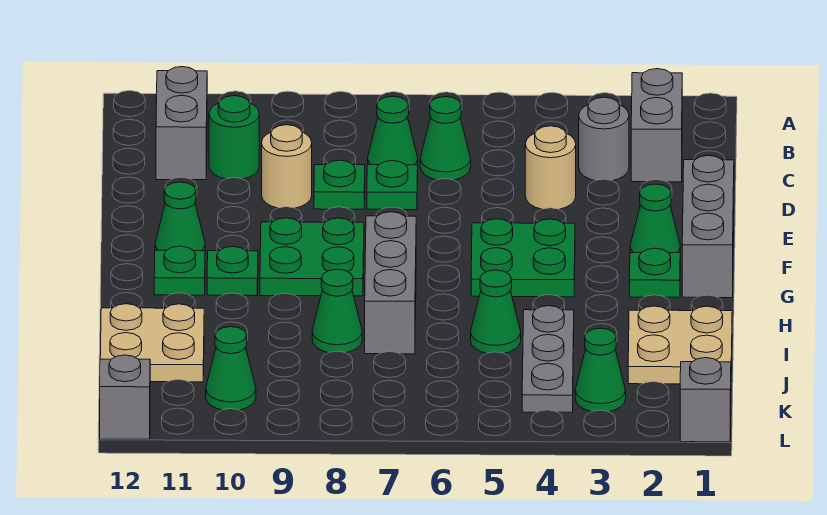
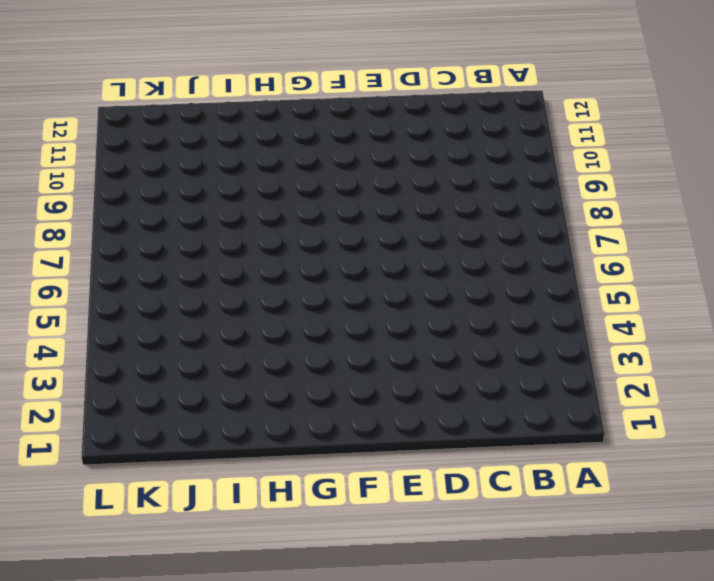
none -> grey brick B2:C2 level 1
none -> grey brick B11:C11 level 1
none -> grey round brick C3 level 1

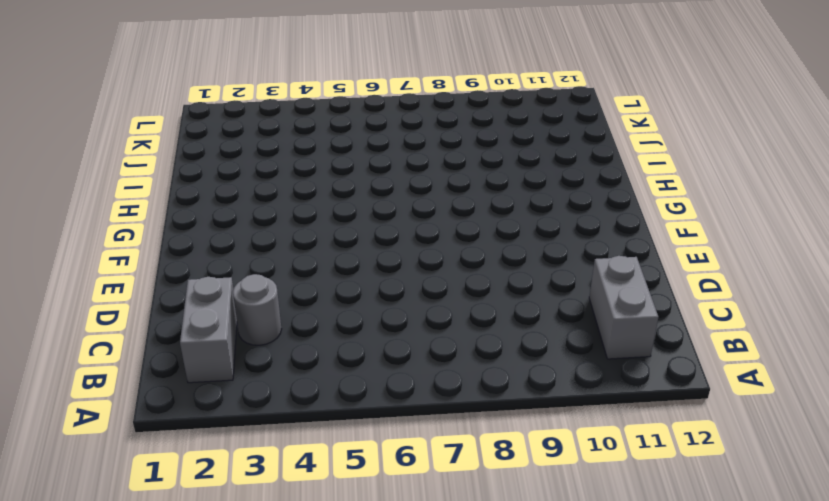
none -> green cone C6 level 1
none -> green cone C7 level 1
none -> green round brick C10 level 1

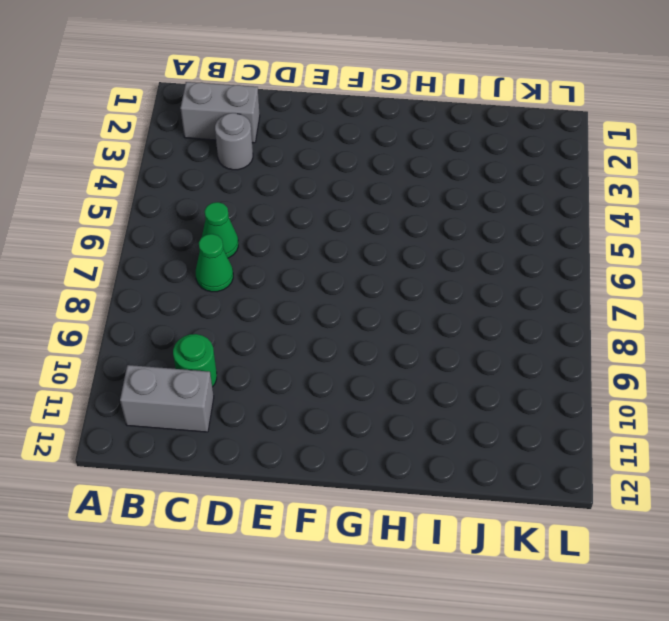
none -> tan round brick D4 level 1
none -> green plate D7 level 1
none -> green plate D8 level 1

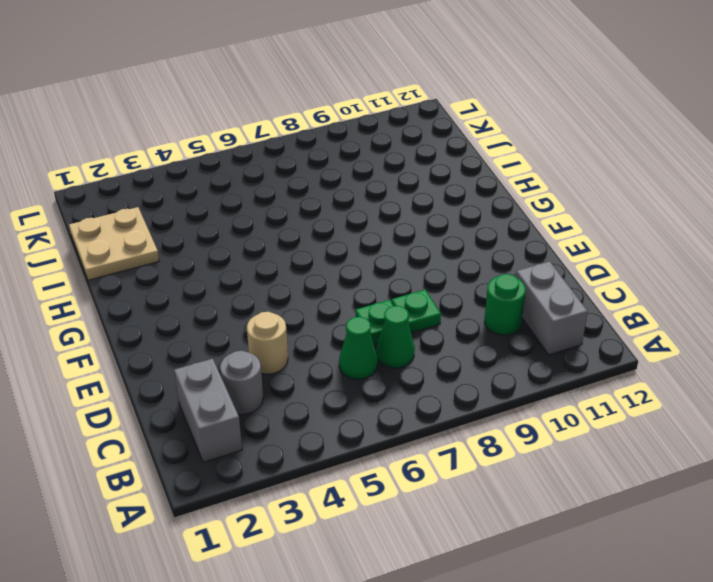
none -> tan round brick D9 level 1
none -> grey brick E1:G1 level 1
none -> green cone F2 level 1

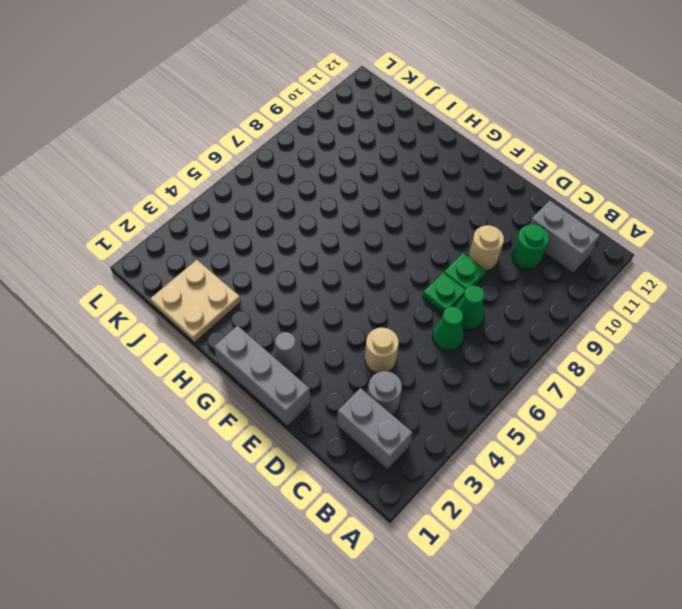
grey cone F2 level 1 -> green cone F2 level 1
none -> green plate F4:G5 level 1
none -> green plate F8:G9 level 1
none -> green cone F11 level 1

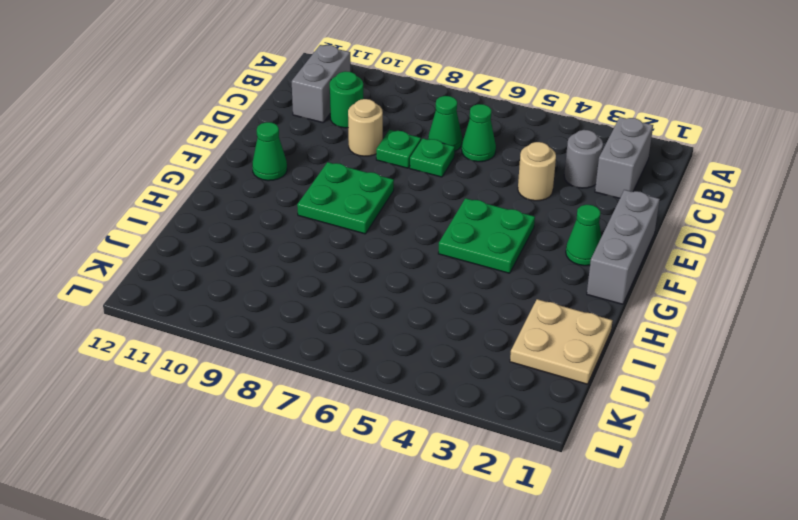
none -> green plate G2 level 1
none -> grey brick G7:I7 level 1
none -> green plate G10 level 1

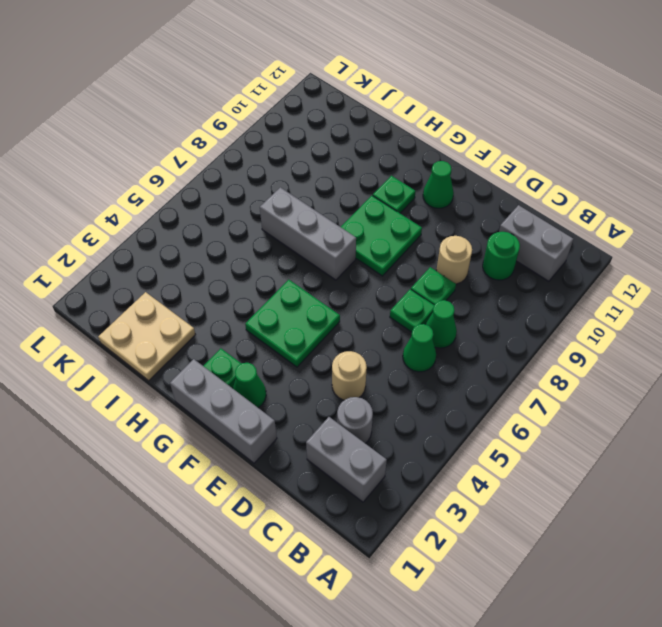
none -> green plate G11 level 1
none -> grey plate I4:K4 level 1
none -> green cone I5 level 1

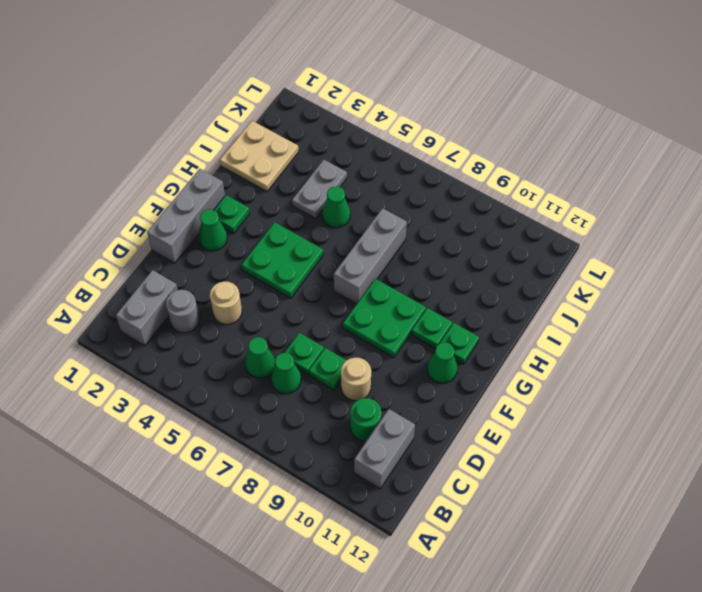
grey plate I4:J4 level 1 -> grey plate I4:K4 level 1
none -> green cone I8 level 1
none -> tan plate I11:J12 level 1
none -> green cone K3 level 1

